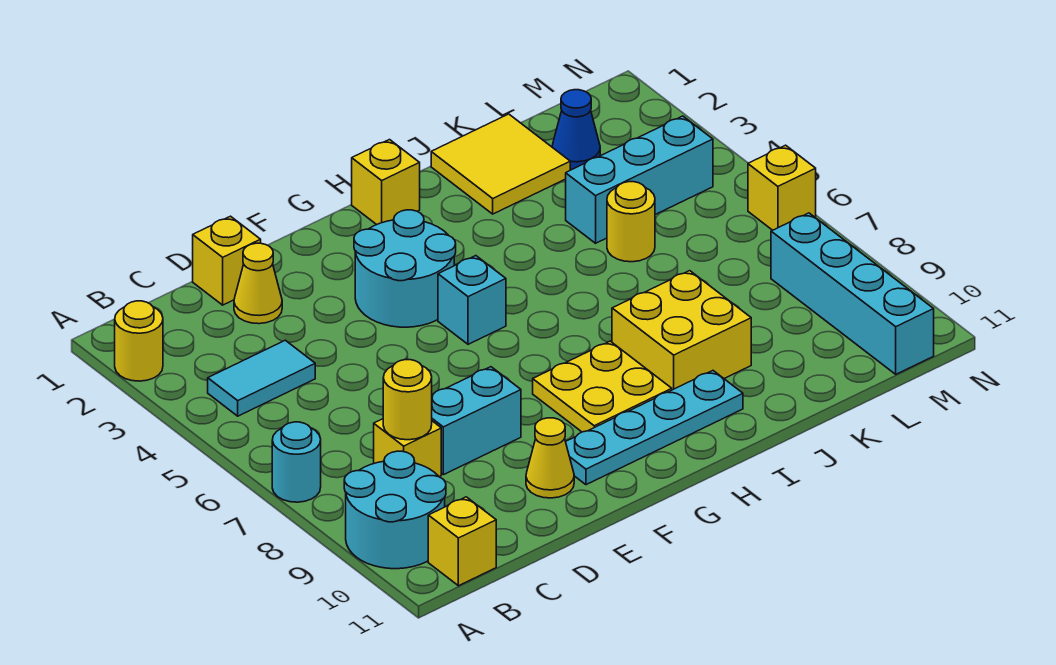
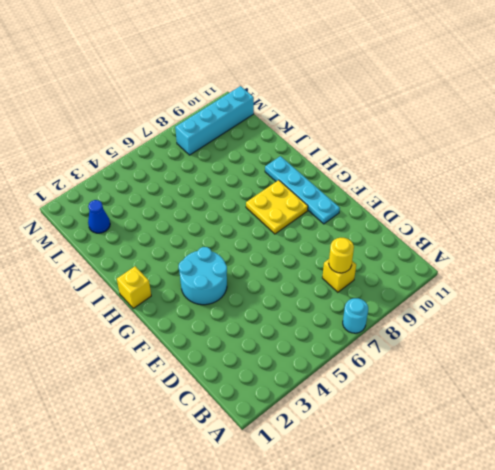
none -> yellow round brick A2 level 1
none -> cyan round brick A9:B10 level 1
none -> cyan tile B4:C4 level 1

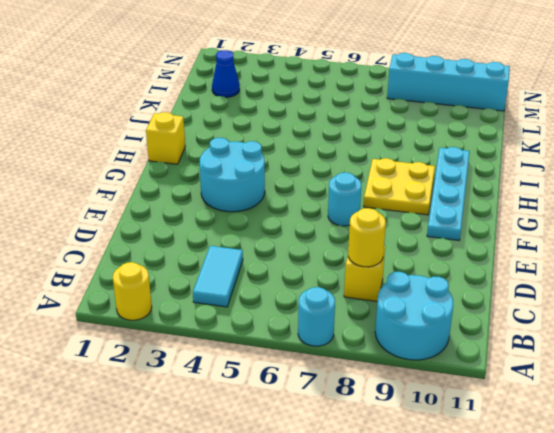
cyan round brick F7 level 1 -> none
none -> yellow brick B11 level 1
none -> yellow brick D1 level 1
none -> yellow cone D2 level 1

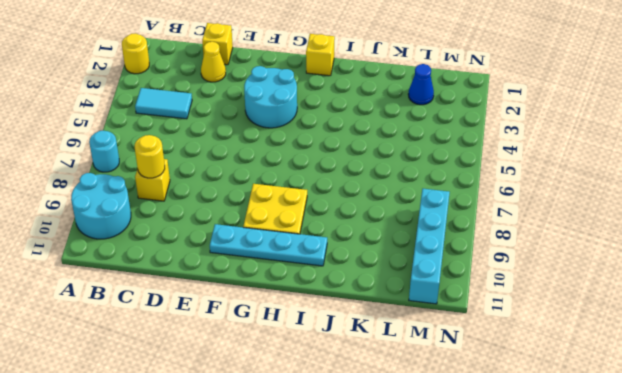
none -> yellow brick B11 level 1
none -> cyan brick D8:E8 level 1
none -> yellow cone E10 level 1

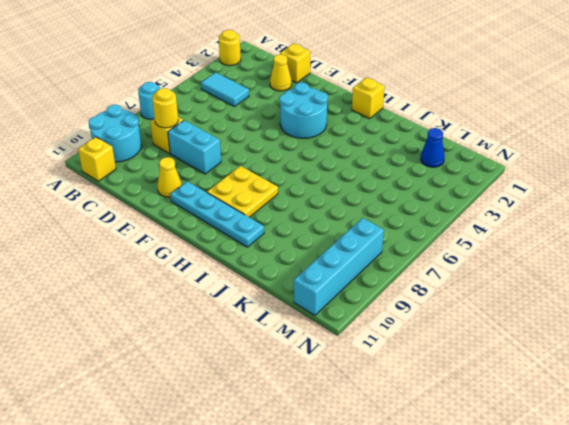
none -> cyan brick G5 level 1
none -> yellow brick I8:J9 level 1
none -> yellow tile J1:K2 level 1

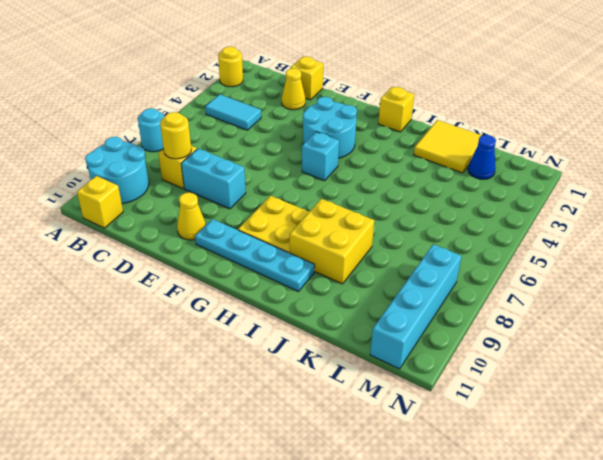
none -> cyan brick K4:M4 level 1
none -> yellow round brick K5 level 1
none -> yellow brick N6 level 1

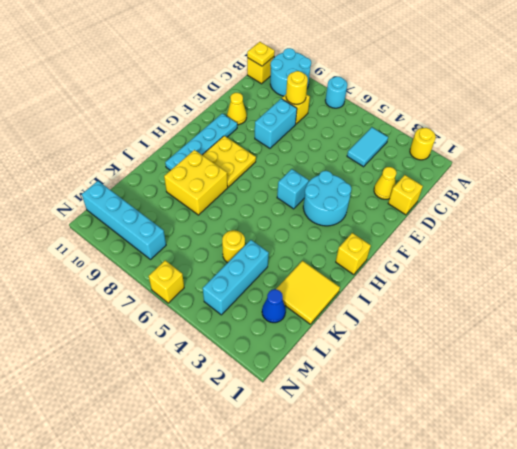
yellow plate B11 level 2 -> none

